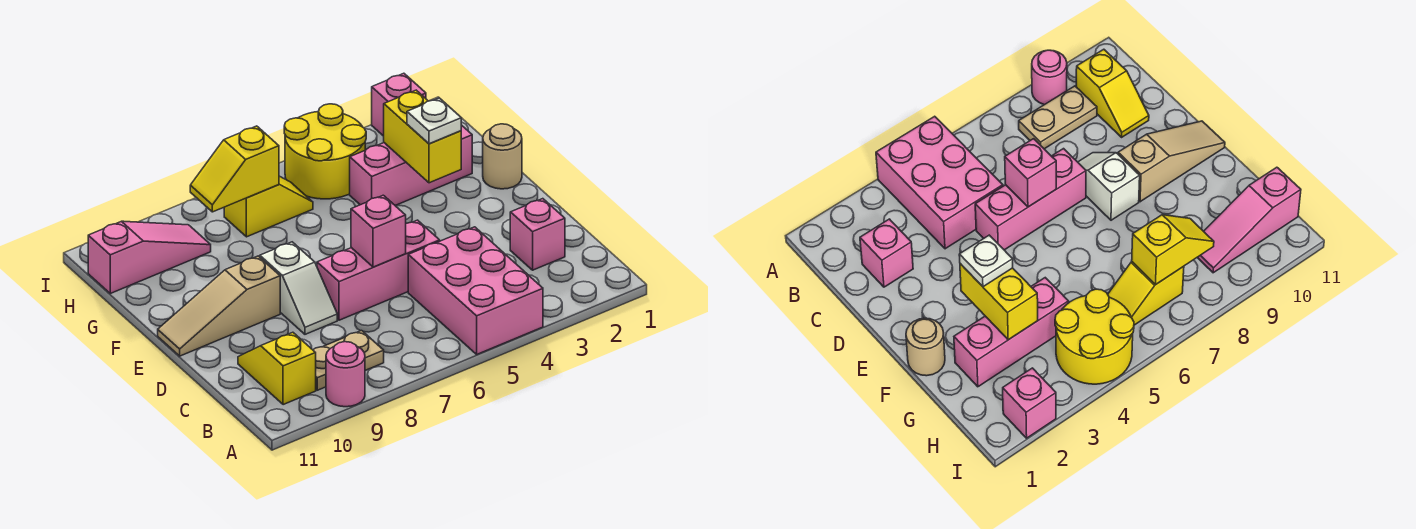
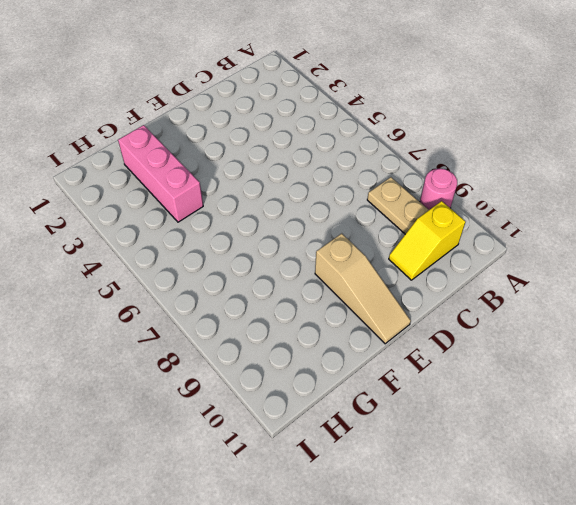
none -> pink brick A4:C5 level 1
none -> pink brick C2 level 1
none -> pink brick D5:D7 level 1

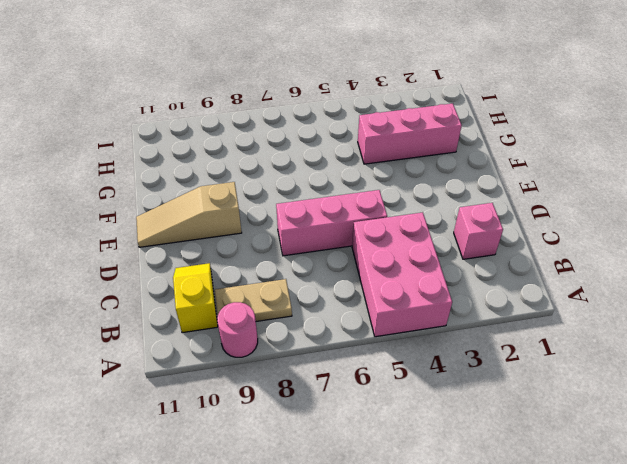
none -> white slope D8:E8 level 1 top E
none -> tan round brick F1 level 1
none -> yellow round brick H4:I5 level 1

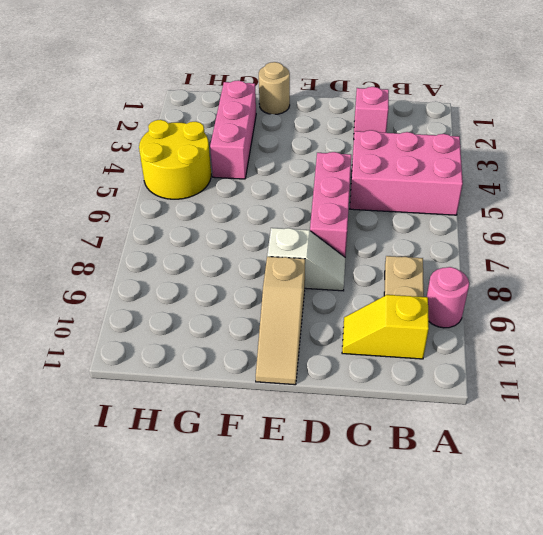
none -> yellow slope H6:H7 level 1 top 7
none -> pink slope H9:H11 level 1 top 11
none -> pink brick I2 level 1

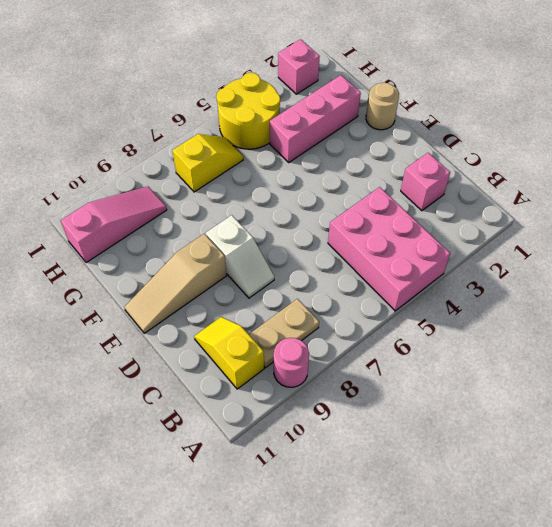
none -> pink brick D5:D7 level 1
none -> pink brick D6 level 2
none -> yellow brick F3:G3 level 2

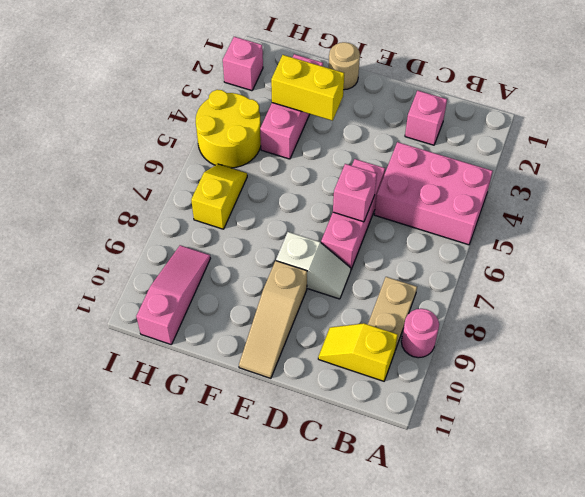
none -> yellow slope H7:H8 level 2 top 7
none -> white plate F3 level 3

